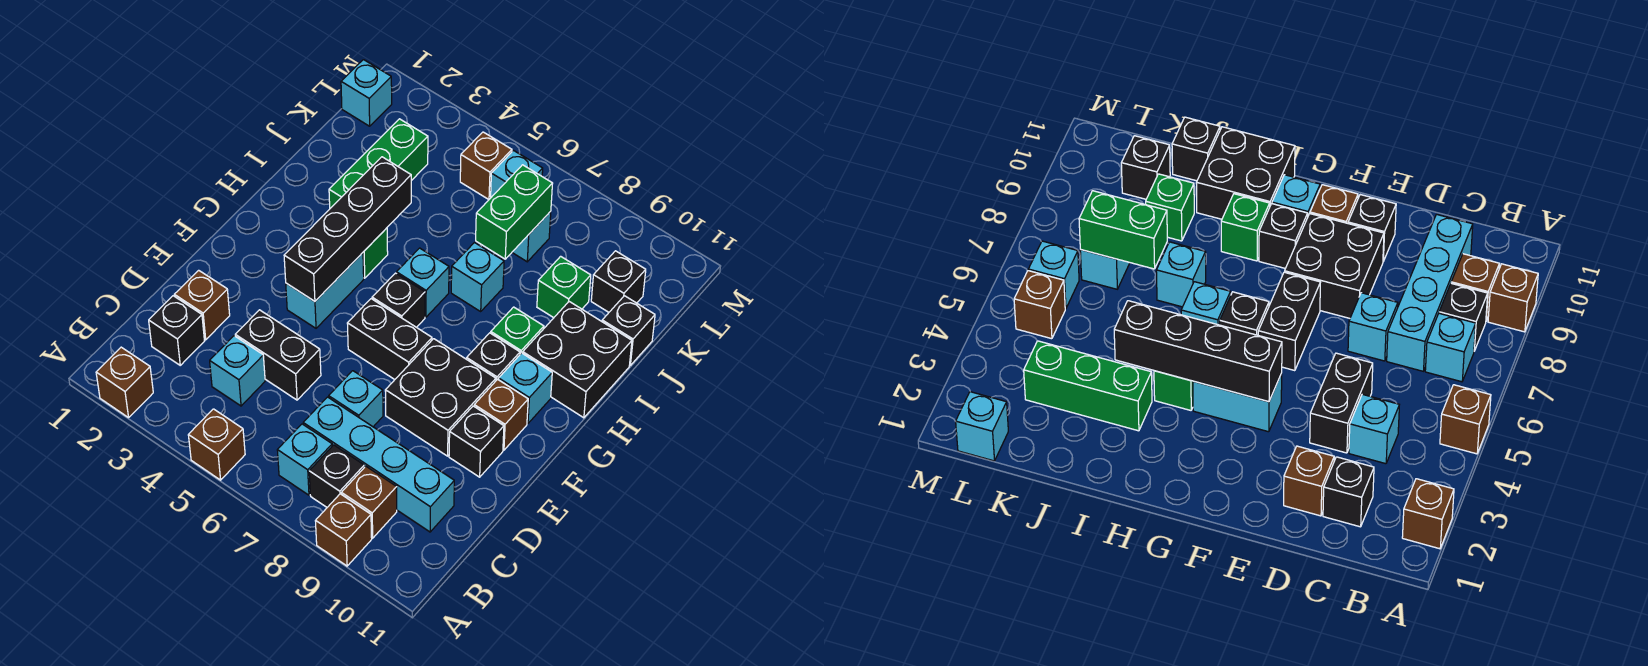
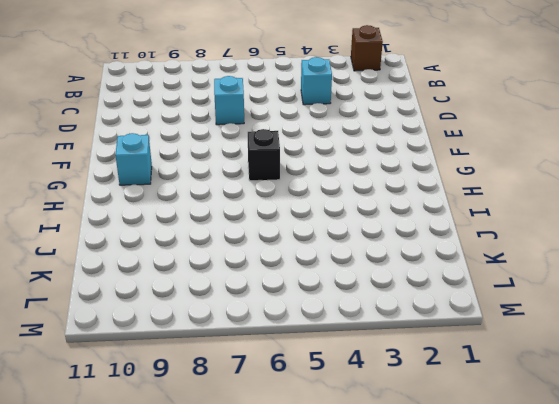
none -> brown brick A5 level 1
none -> brown brick A9 level 1
none -> cyan brick B7 level 1
none -> black brick B8 level 1

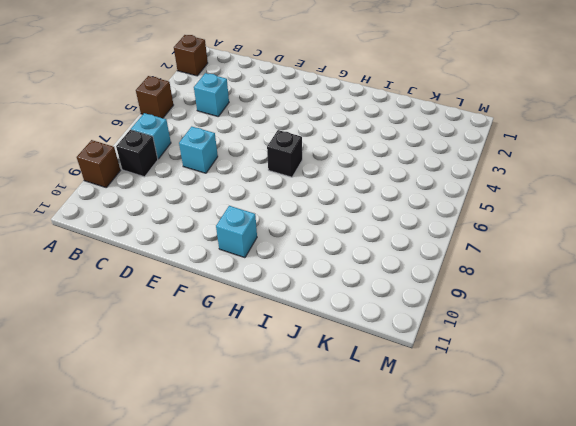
none -> brown brick B9 level 1
none -> black brick C2 level 1
none -> cyan brick C7:C10 level 1
none -> brown brick D2 level 1

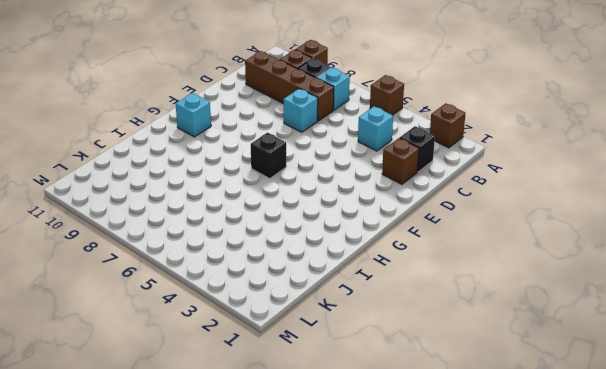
brown brick C7:C10 level 1 -> cyan brick C7:C10 level 1
none -> black brick D4:D5 level 1
none -> black brick E8:F9 level 1
none -> black brick E10 level 1
none -> cyan brick F4:G4 level 1

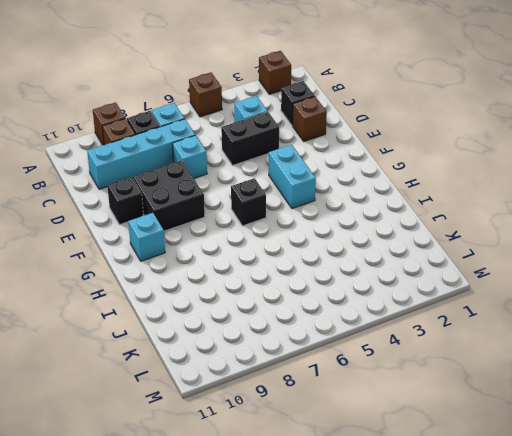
none -> black brick F6:F7 level 1
none -> brown brick F10 level 1
none -> black brick G9 level 1
none -> green brick H4 level 1

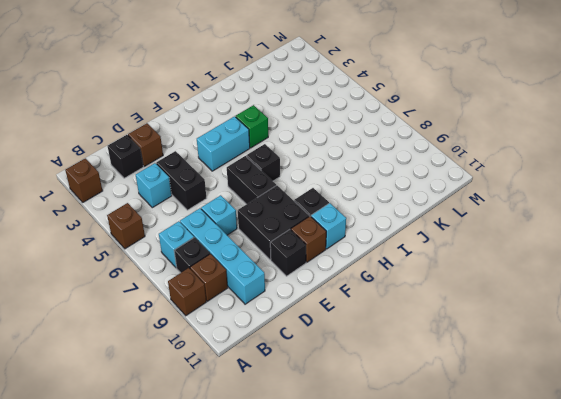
none -> cyan brick H6 level 1
none -> green brick H9 level 1
none -> black brick H10:I11 level 1
none -> green brick I3:K3 level 1

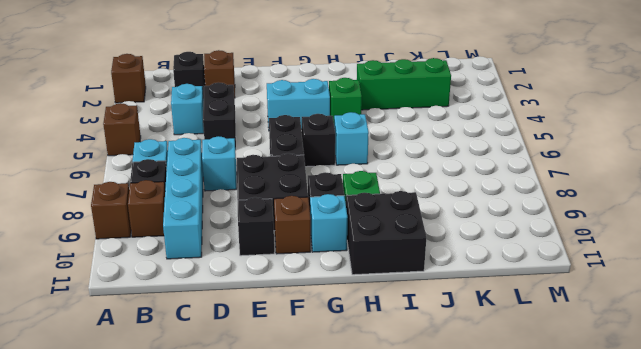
none -> cyan brick I7 level 1
none -> green brick J9 level 1
none -> black brick J11 level 1
none -> cyan brick K7 level 1

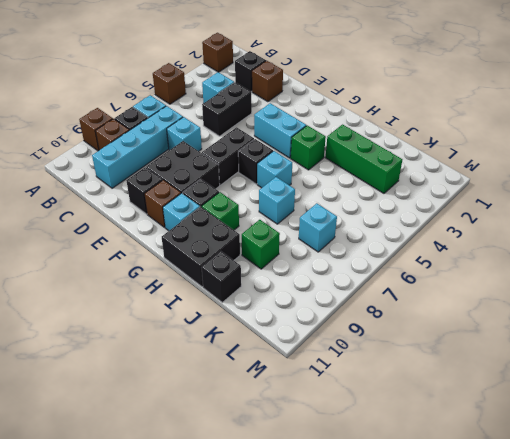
none -> black brick K10 level 1
none -> cyan brick L1 level 1
none -> brown brick L5 level 1
none -> cyan brick L6 level 1

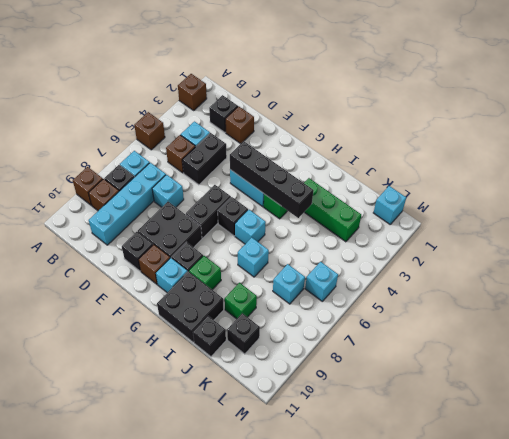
brown brick C5 level 1 -> brown brick L5 level 1
none -> green brick J7:K7 level 2

